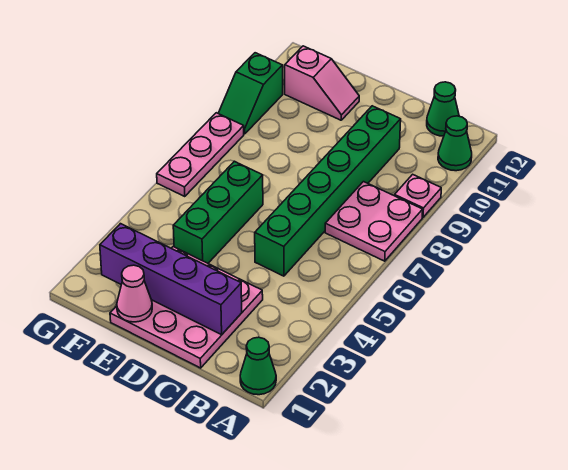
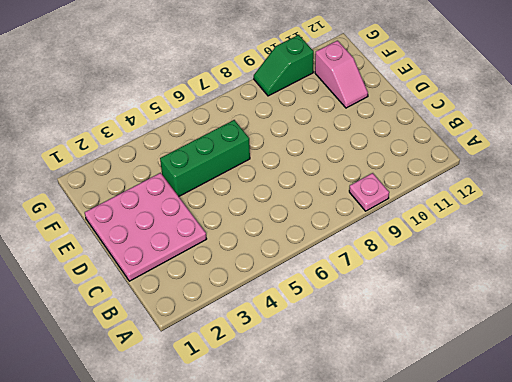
none -> green cone A1 level 1
none -> pink plate A7:B8 level 1
none -> green cone A11 level 1

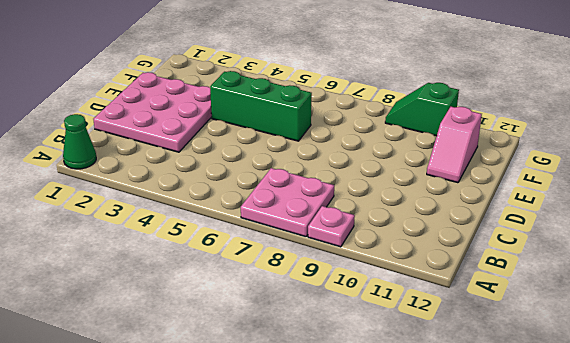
none -> green cone A11 level 1
none -> green cone B12 level 1
none -> green brick C5:C10 level 1

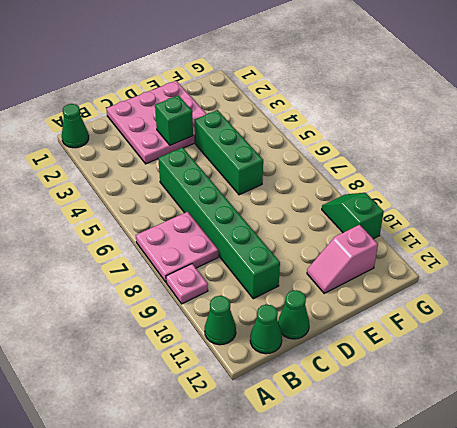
green cone C12 level 1 -> none
green brick D3 level 2 -> none
none -> pink plate G6:G8 level 1
none -> purple brick C2:F2 level 2
none -> pink cone E1 level 2

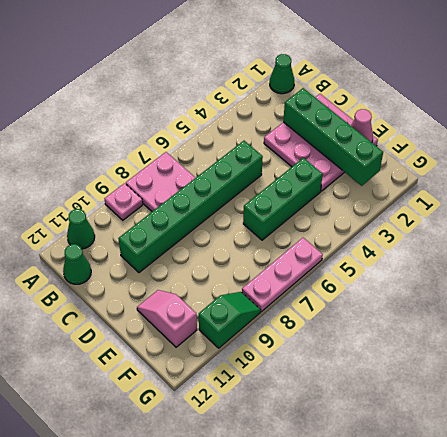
green brick C2:F2 level 2 -> purple brick C2:F2 level 2

